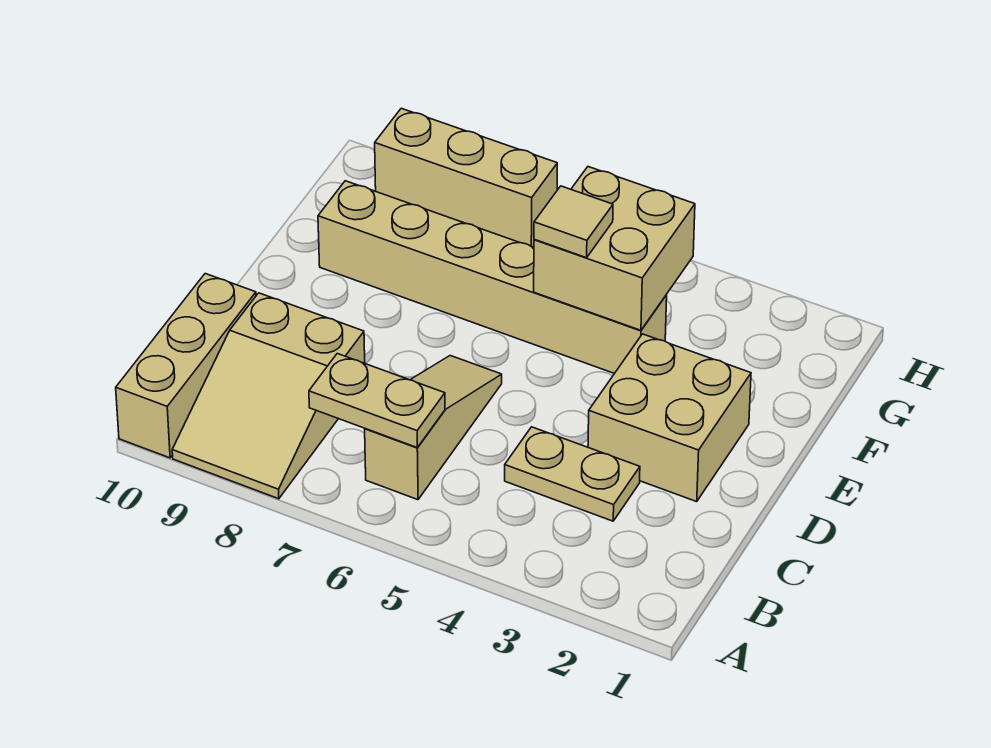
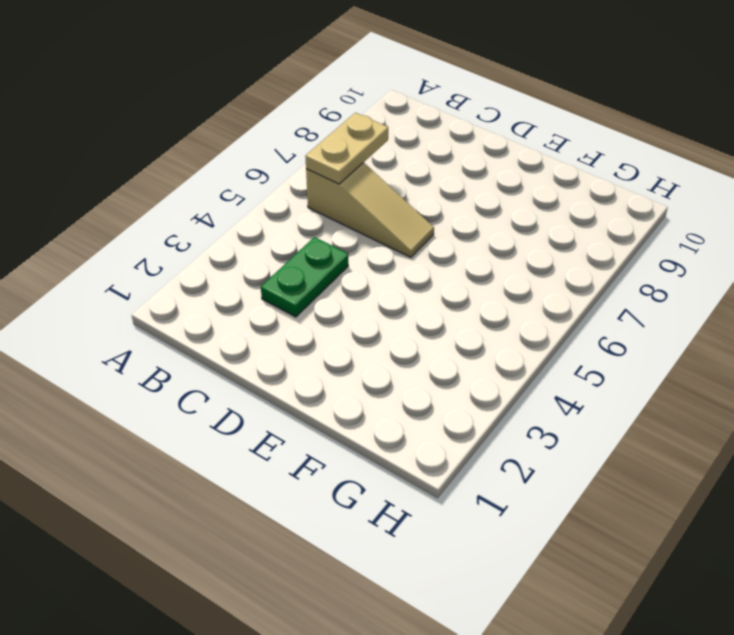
green plate C3:C4 level 1 -> tan plate C3:C4 level 1
none -> tan slope A8:C9 level 1 top C
none -> tan brick A10:C10 level 1

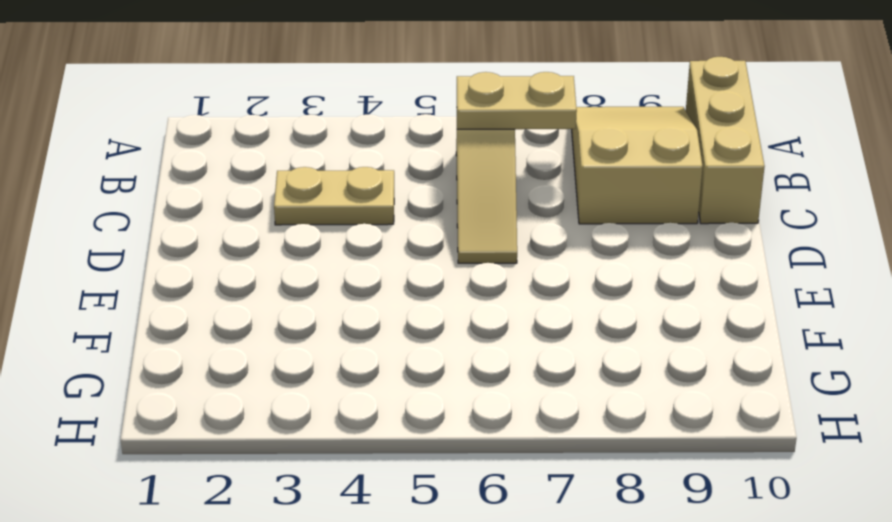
none -> tan brick D2:E3 level 1
none -> tan brick F4:F9 level 1

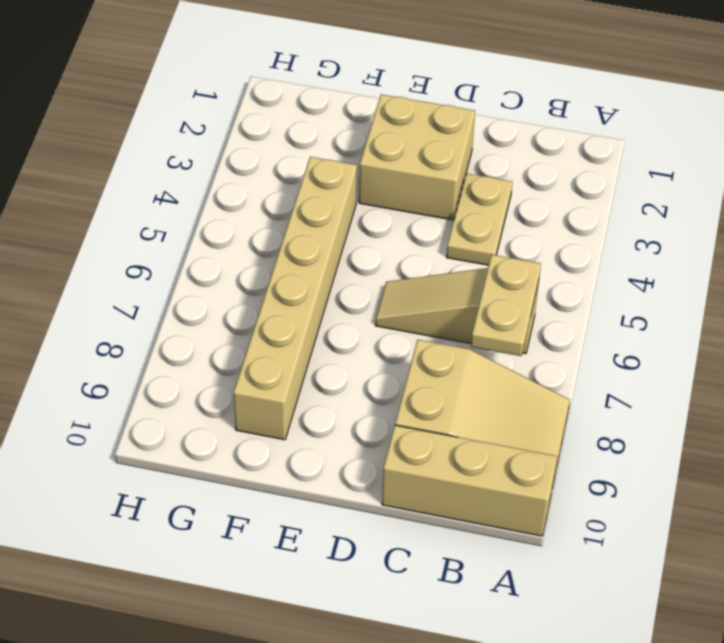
none -> tan brick H7:H9 level 1
none -> tan brick F4:G5 level 2

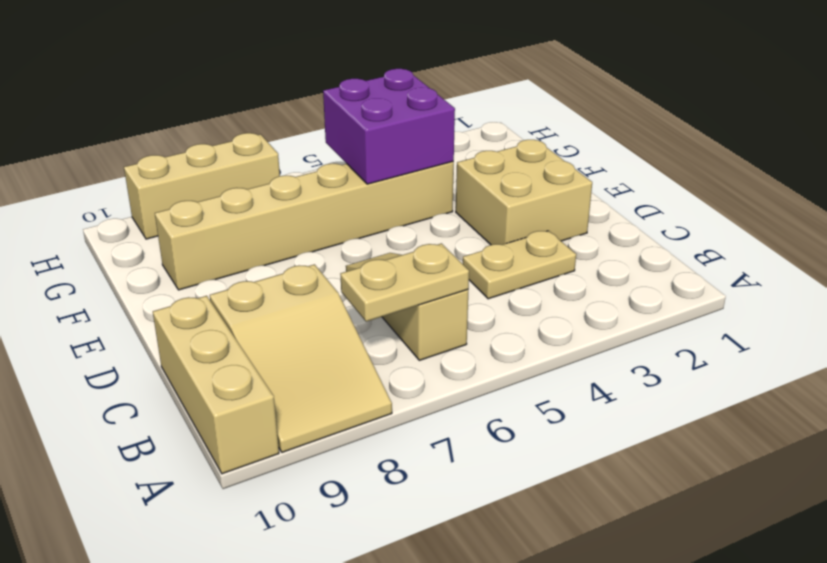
purple brick F4:G5 level 2 -> tan brick F4:G5 level 2
none -> tan tile F5 level 3

